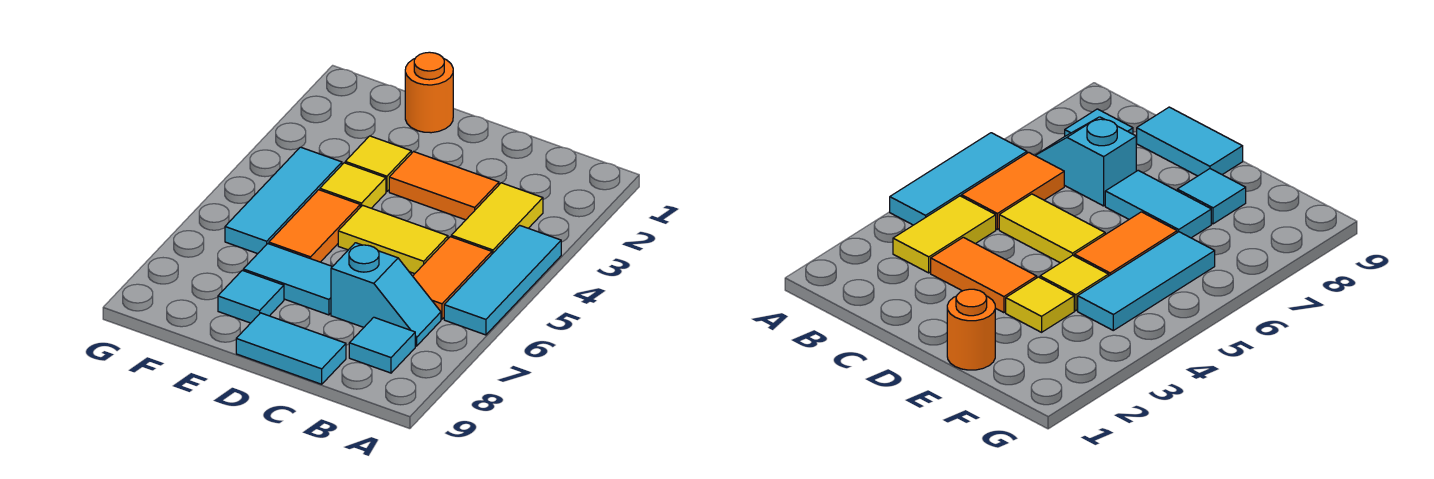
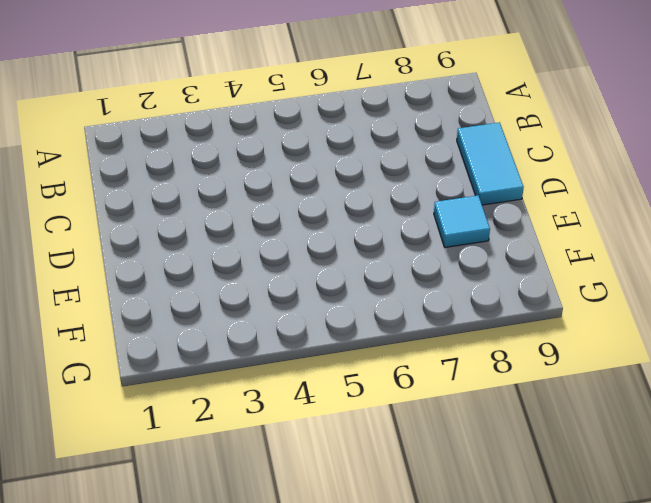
none -> cyan tile A4:A6 level 1
none -> yellow tile B3:B4 level 1
none -> orange tile B5:B6 level 1

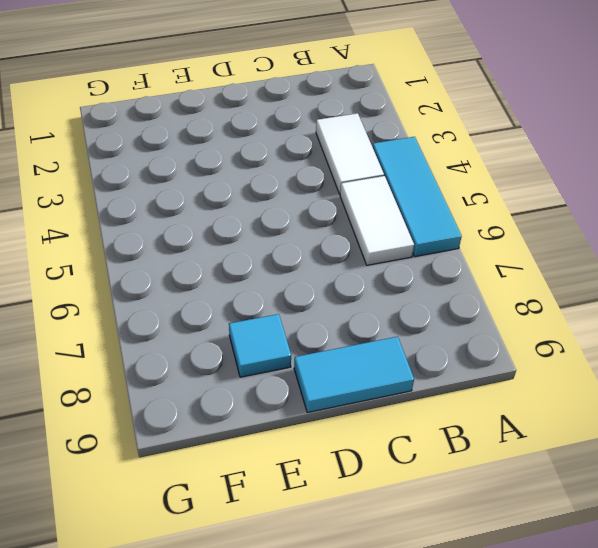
white tile B3:B4 level 1 -> yellow tile B3:B4 level 1
white tile B5:B6 level 1 -> orange tile B5:B6 level 1
none -> cyan slope B7:C7 level 1 top C
none -> cyan tile B8 level 1
none -> orange tile C3:D3 level 1

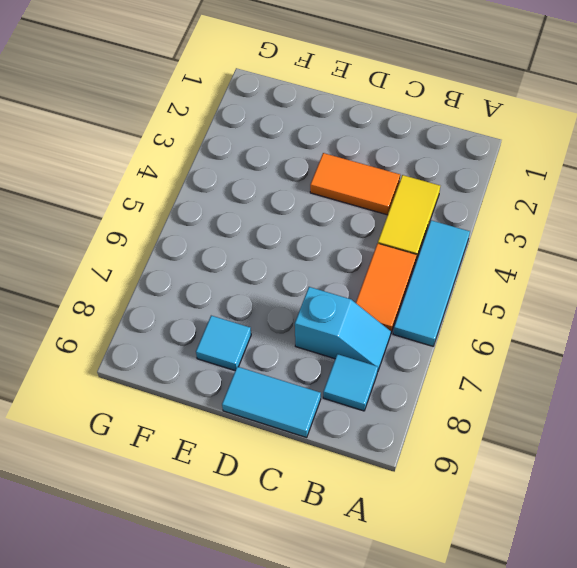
none -> yellow tile C5:D5 level 1
none -> cyan tile D7:E7 level 1
none -> orange round brick E1 level 1

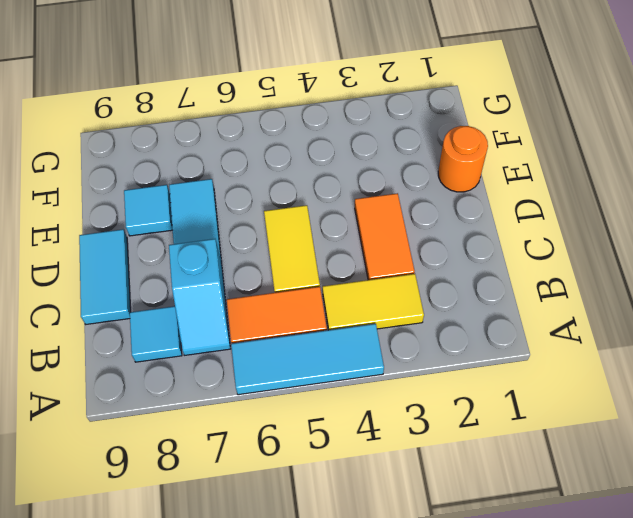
none -> yellow tile E3 level 1
none -> yellow tile E4 level 1
none -> orange tile E5:E6 level 1

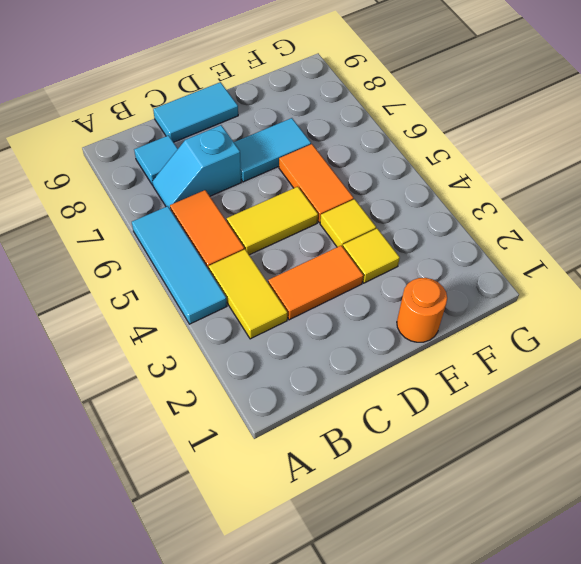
none -> cyan tile E8 level 1
none -> cyan tile F4:F6 level 1

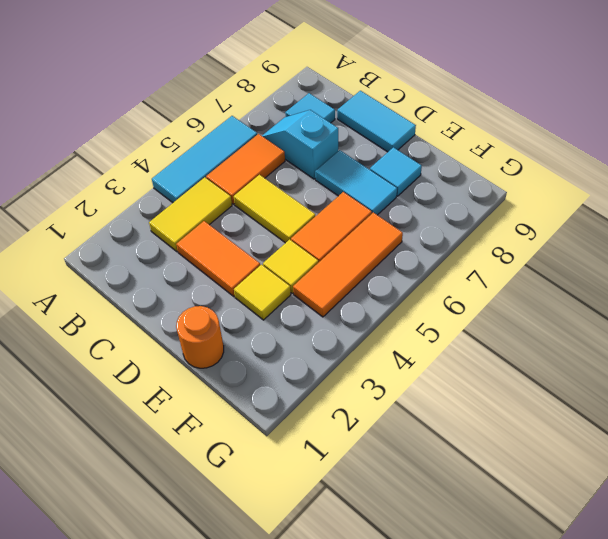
orange tile F4:F6 level 1 -> cyan tile F4:F6 level 1

